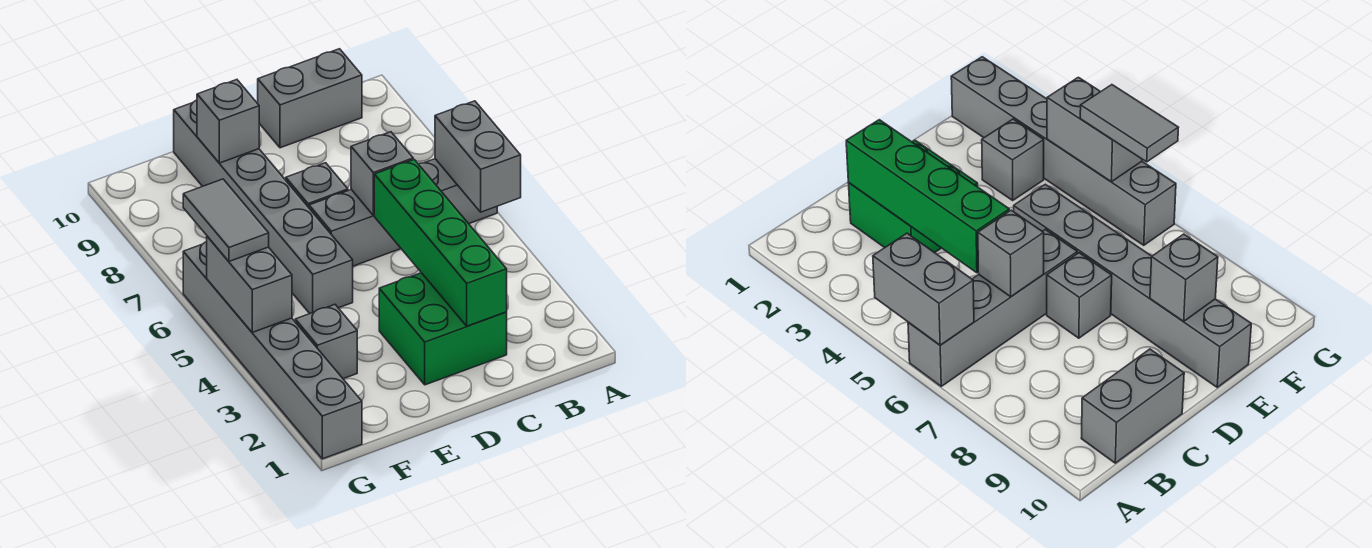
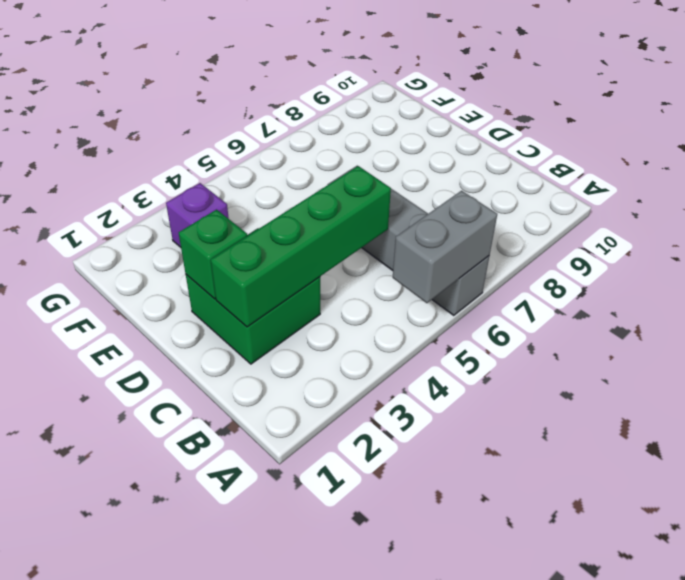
green brick D2 level 2 -> none
purple brick F3 level 1 -> grey brick F3 level 1
none -> grey brick B10:C10 level 1
none -> grey brick D7 level 1
none -> grey brick E5:E10 level 1

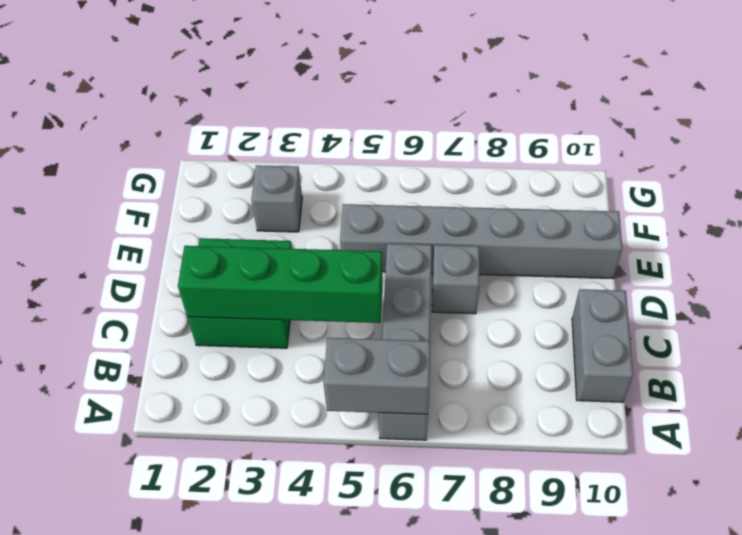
none -> grey brick G1:G6 level 1
none -> grey brick C6 level 2
none -> grey brick E9 level 2

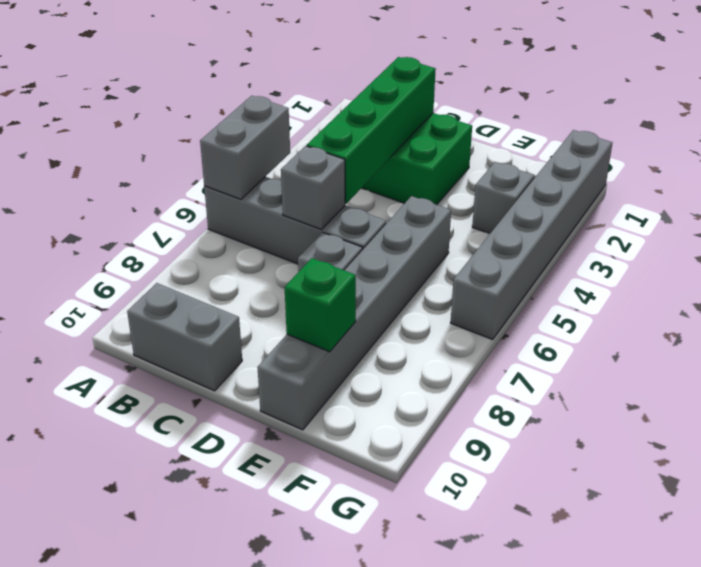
green brick E9 level 2 -> grey brick E9 level 2
none -> grey brick G4:G5 level 2
none -> grey tile G5:G6 level 3

